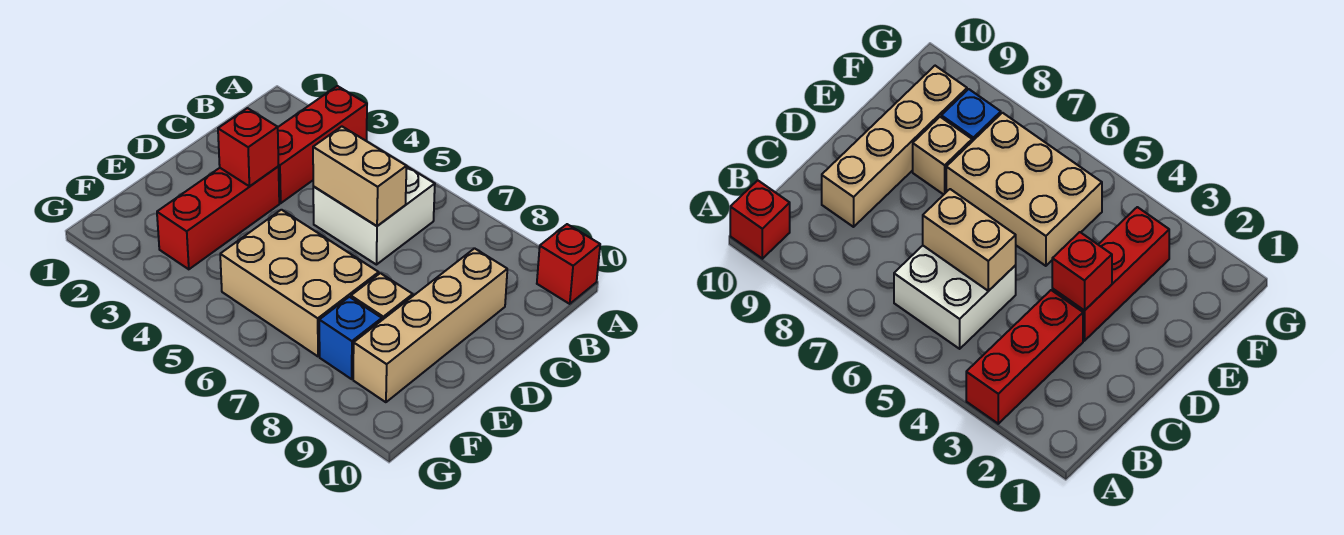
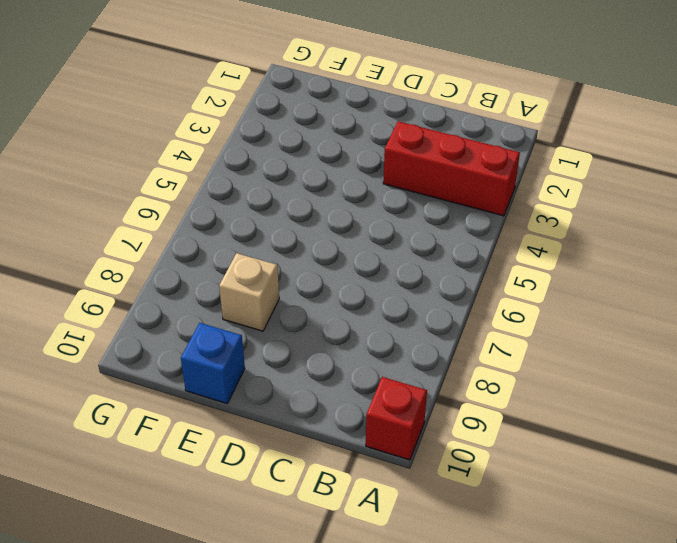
blue brick E10 level 1 -> blue brick F8 level 1
none -> white brick B5:C6 level 1
none -> tan brick C9:F9 level 1

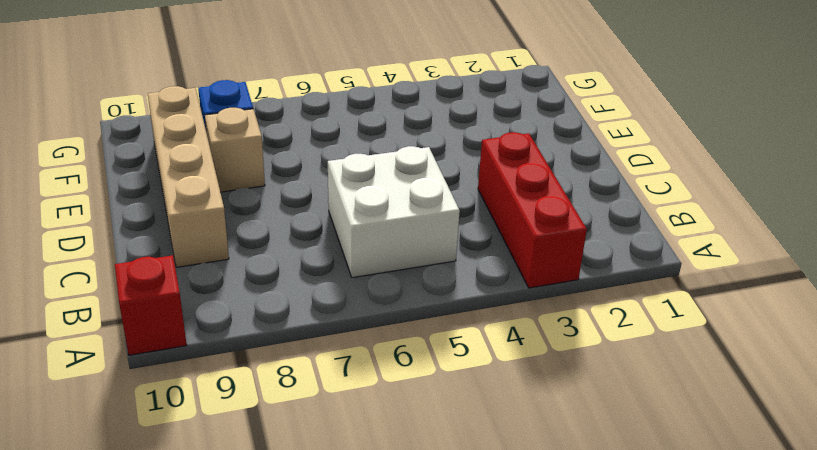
none -> red brick D3:F3 level 1
none -> tan brick E5:F7 level 1

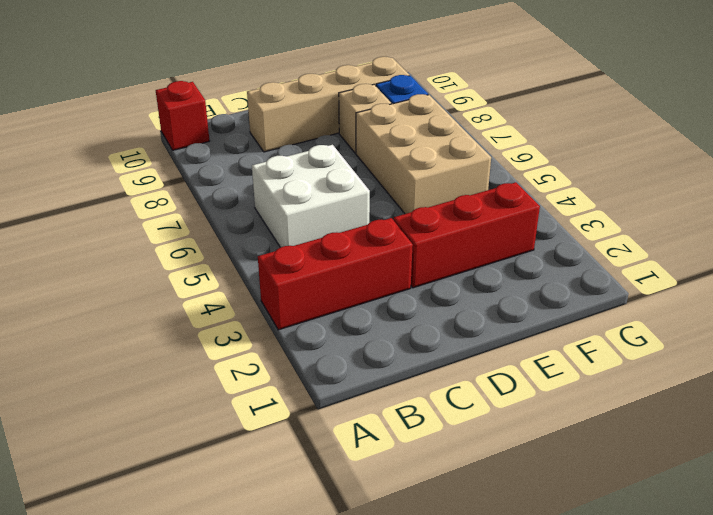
none -> tan brick C5:C6 level 2
none -> red brick D3 level 2

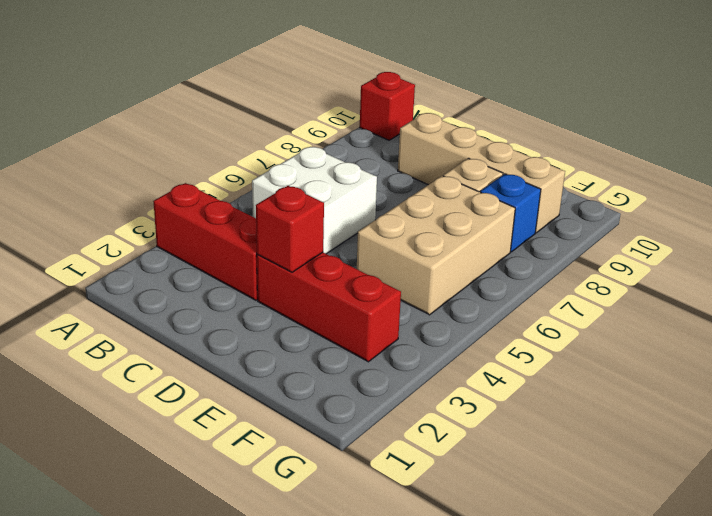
none -> tan brick C5:C6 level 2

